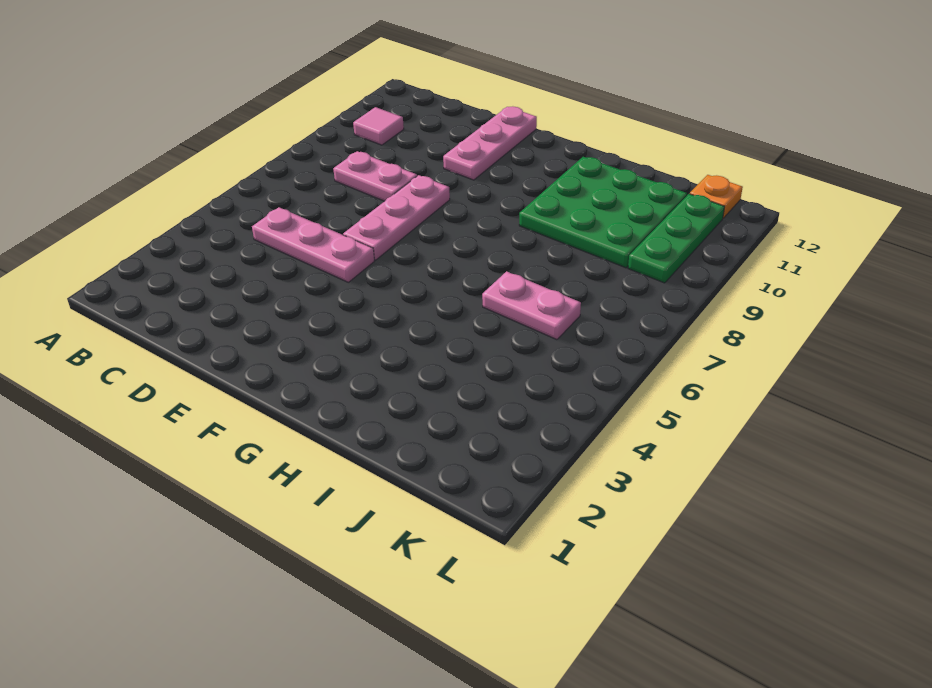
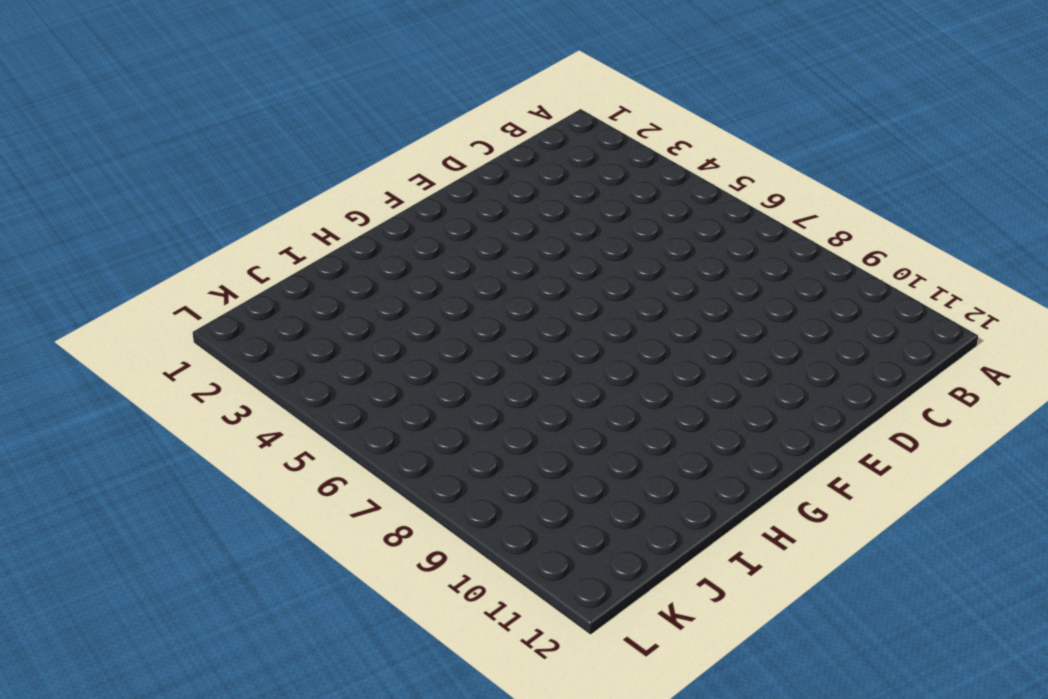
none -> pink tile B10 level 1
none -> pink plate C5:E5 level 1

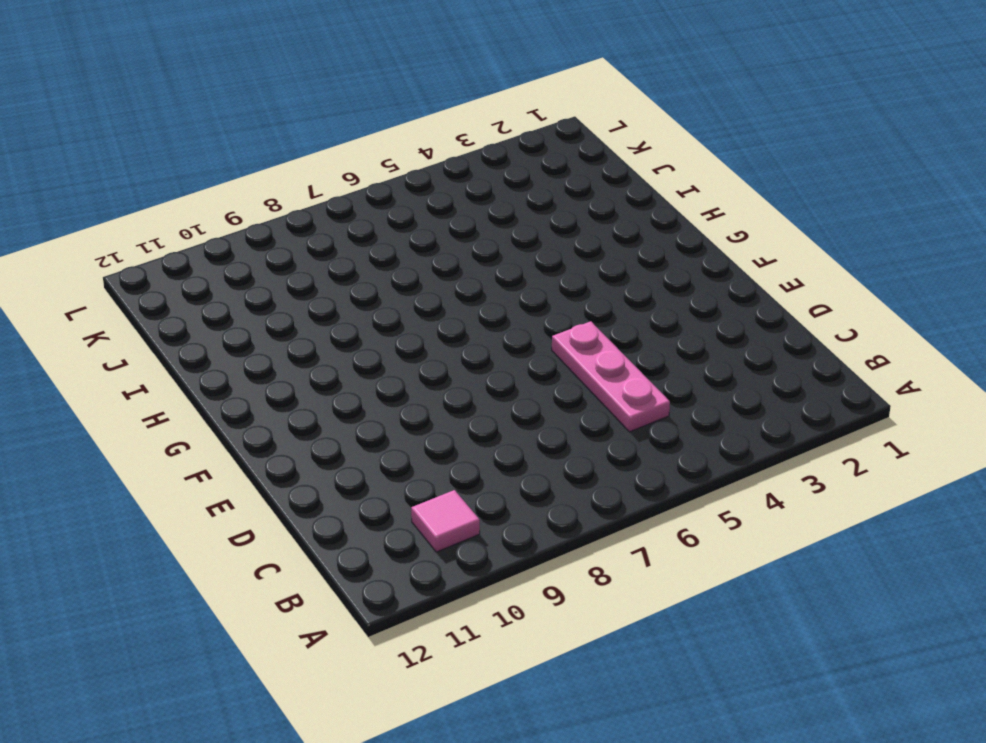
none -> pink plate C8:D8 level 1
none -> pink plate E6:E8 level 1

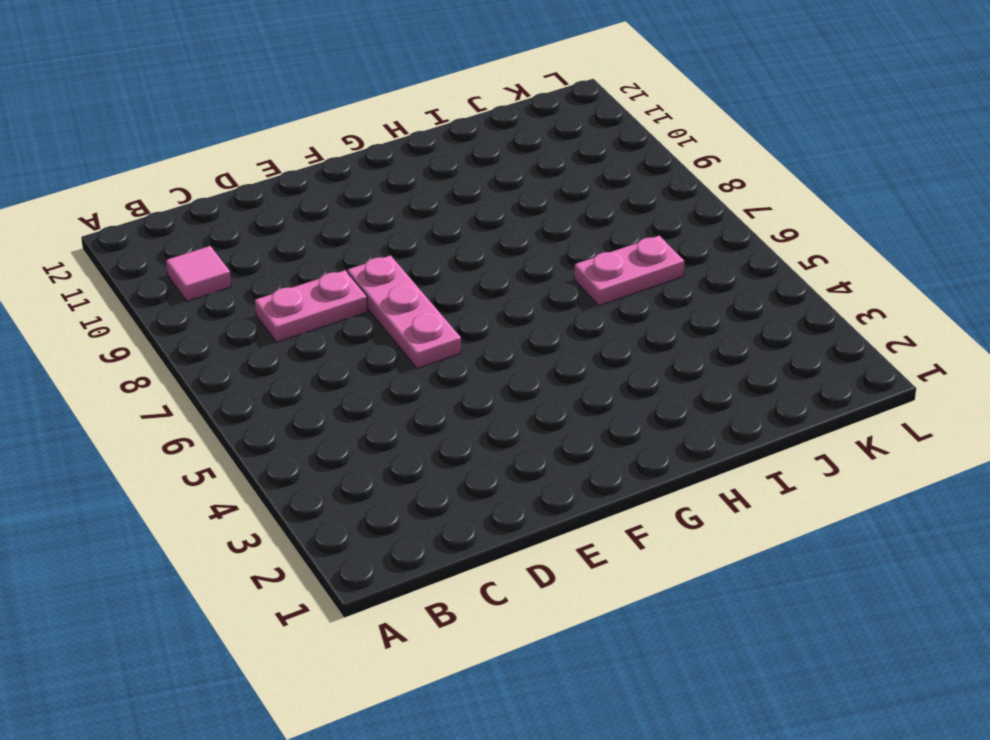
none -> pink plate C5:E5 level 1
none -> pink plate E10:E12 level 1

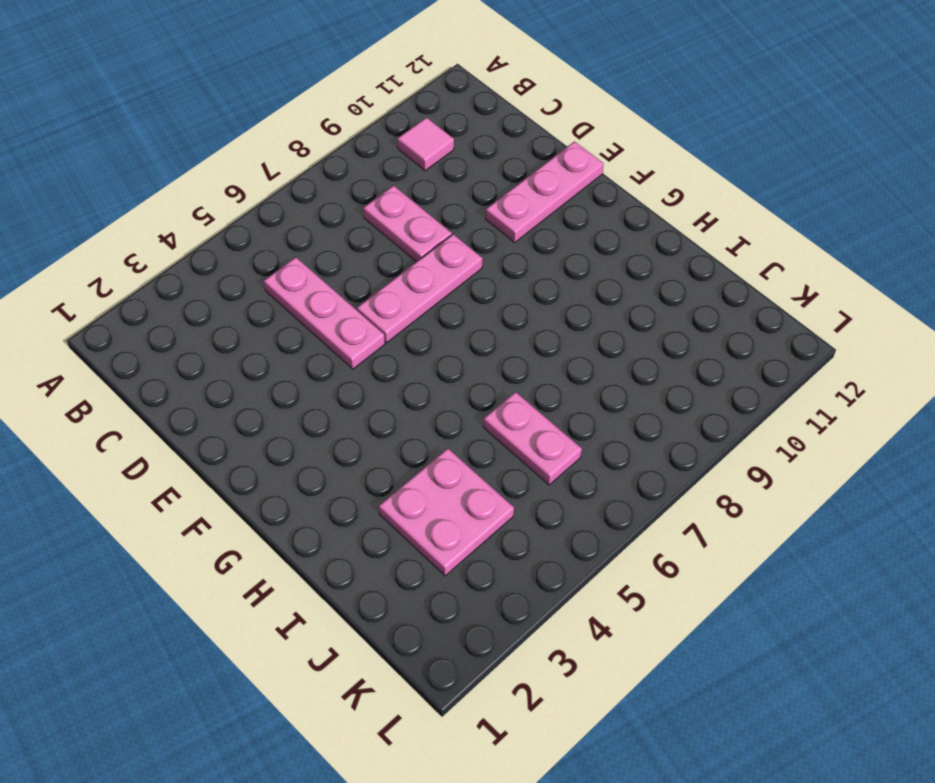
pink plate I3:J4 level 1 -> none
none -> green plate H9:J11 level 1
none -> green plate K9:K11 level 1

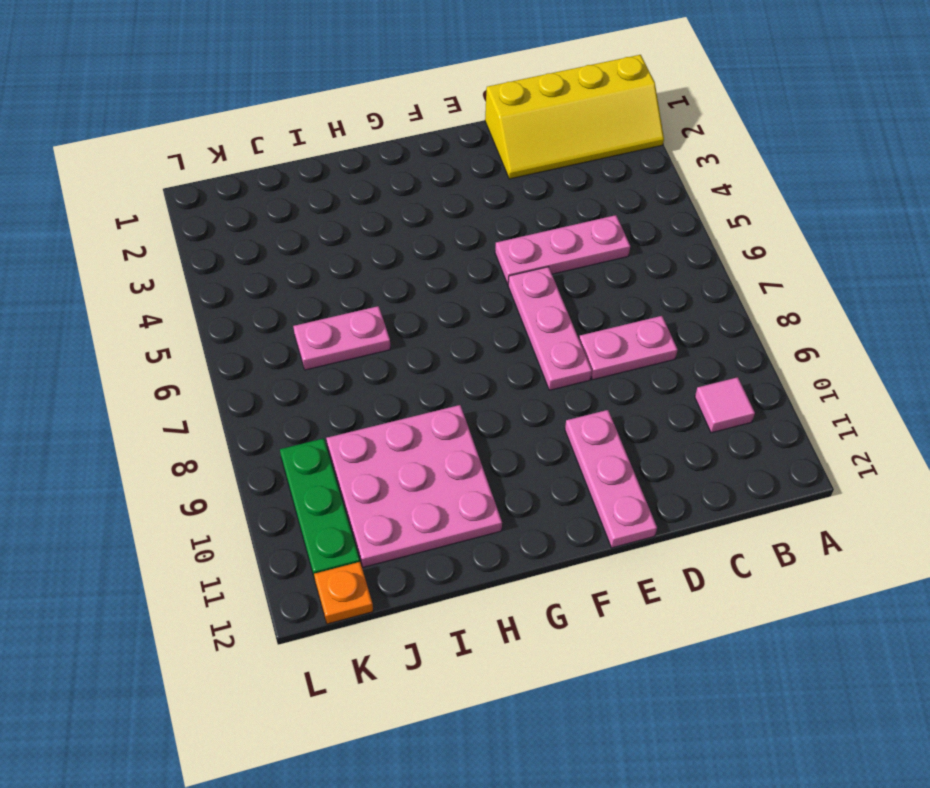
yellow slope A1:D2 level 1 top 1 -> none
pink plate H9:J11 level 1 -> green plate H9:J11 level 1

